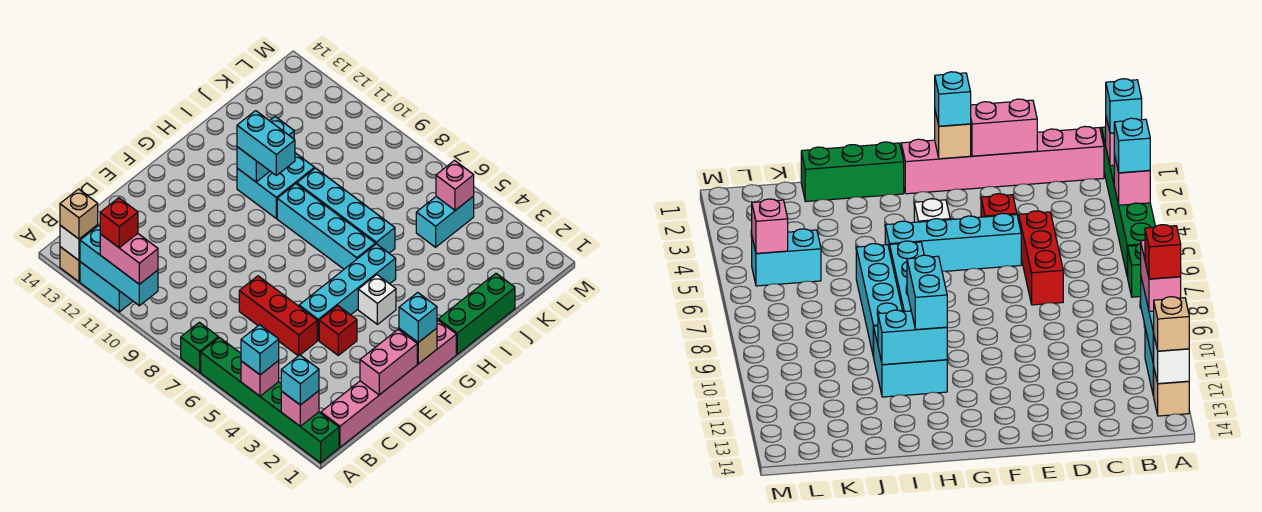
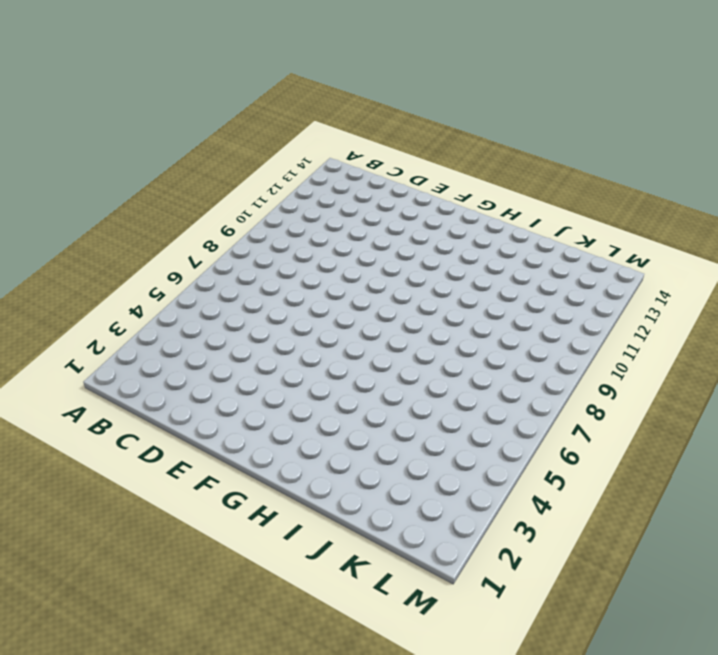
none -> green brick A1:A6 level 1
none -> green brick A7 level 1
none -> cyan brick A11:A12 level 1

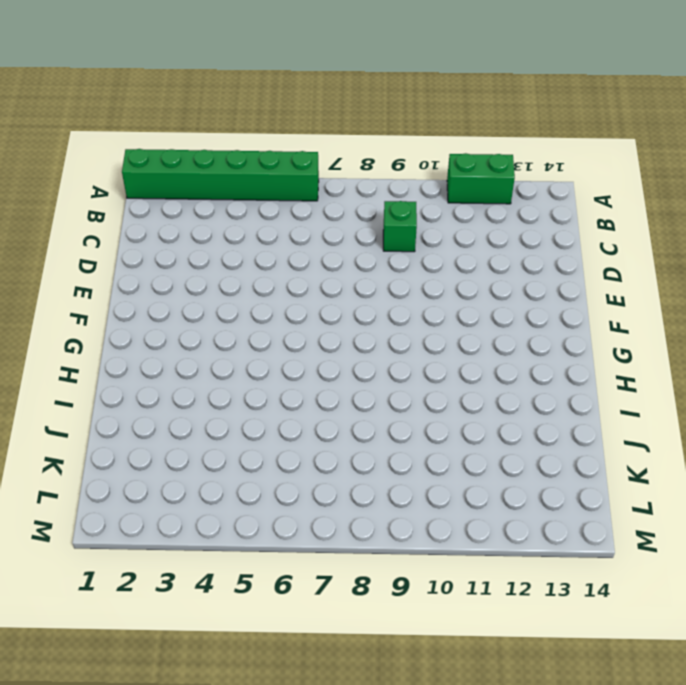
green brick A11:A12 level 1 -> cyan brick A11:A12 level 1
green brick C9 level 1 -> green brick A7 level 1
none -> tan brick A13 level 1
none -> pink brick B1:G1 level 1
none -> red brick D5:D7 level 1

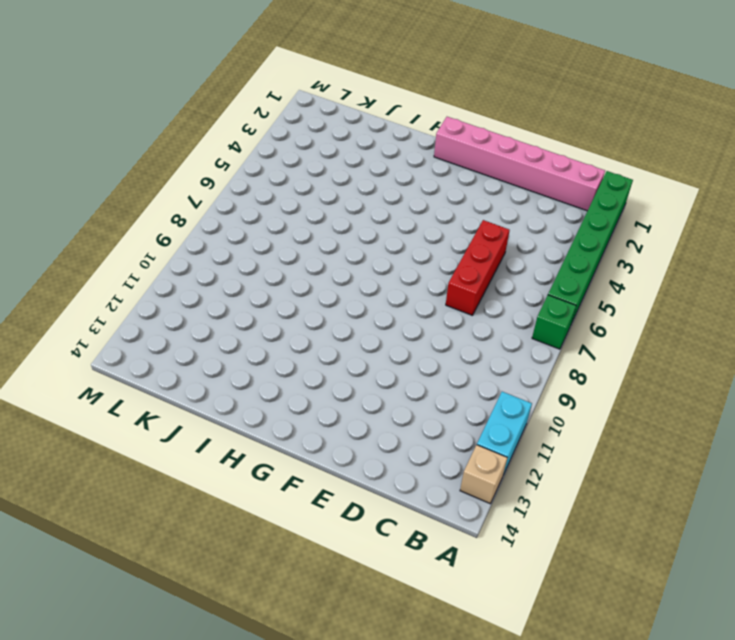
none -> red brick E4 level 1
none -> cyan brick E5:H5 level 1
none -> white brick G4 level 1

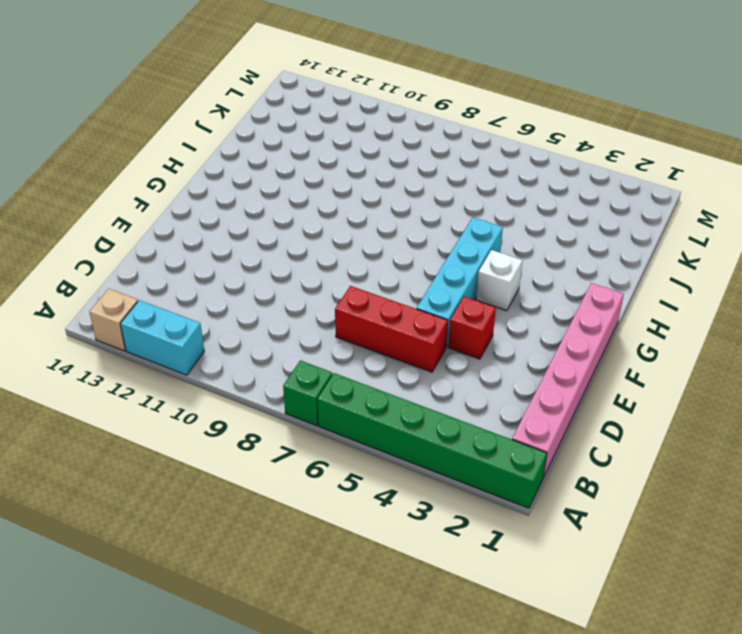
none -> green brick H1:J1 level 1
none -> cyan brick H6:H9 level 1
none -> cyan brick H10:I11 level 1

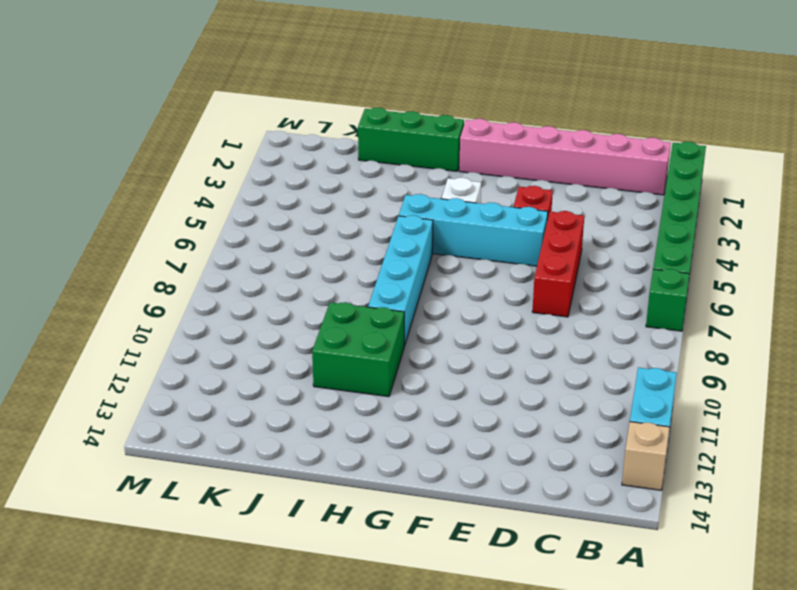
green brick H10:I11 level 1 -> cyan brick H10:I11 level 1
none -> cyan brick I6:I9 level 1
none -> cyan brick K5:L5 level 1
none -> pink brick A2 level 2

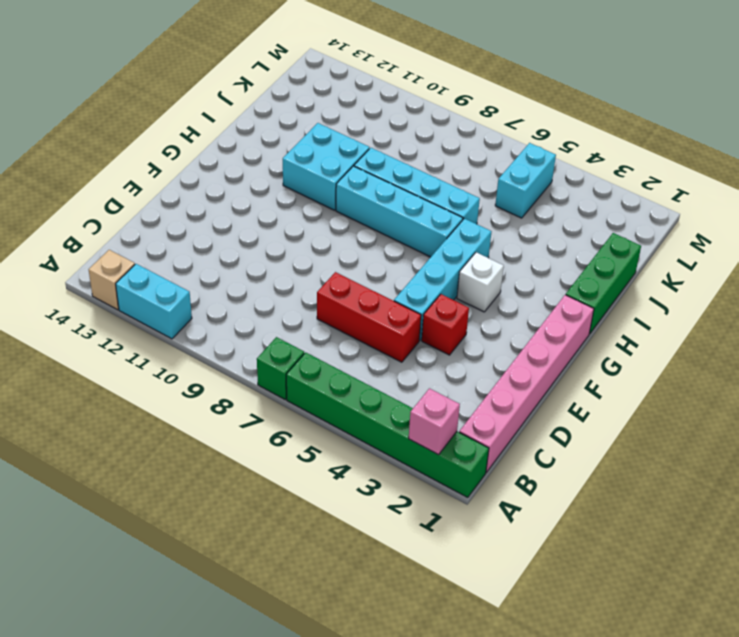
none -> pink brick A4 level 2
none -> cyan brick A10:A12 level 2
none -> white brick A13 level 2

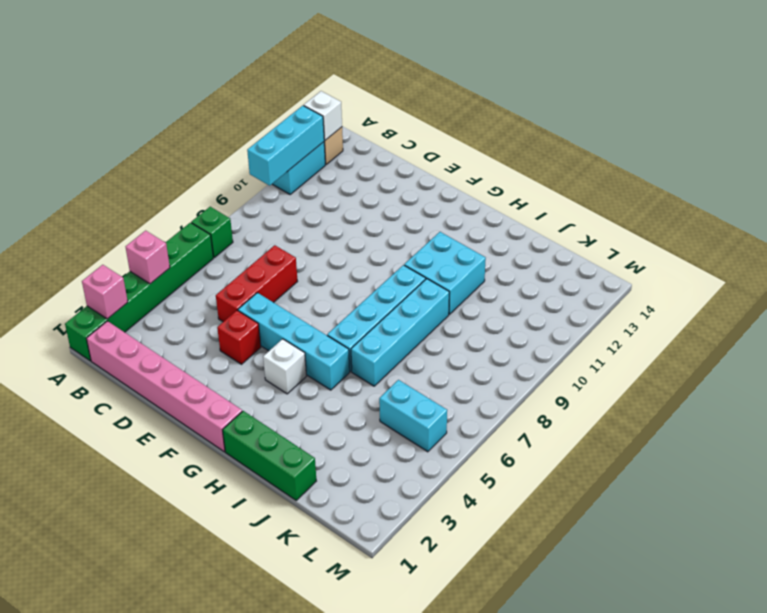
none -> pink brick D1:E1 level 2
none -> tan brick F1 level 2
none -> cyan brick H11:I11 level 2

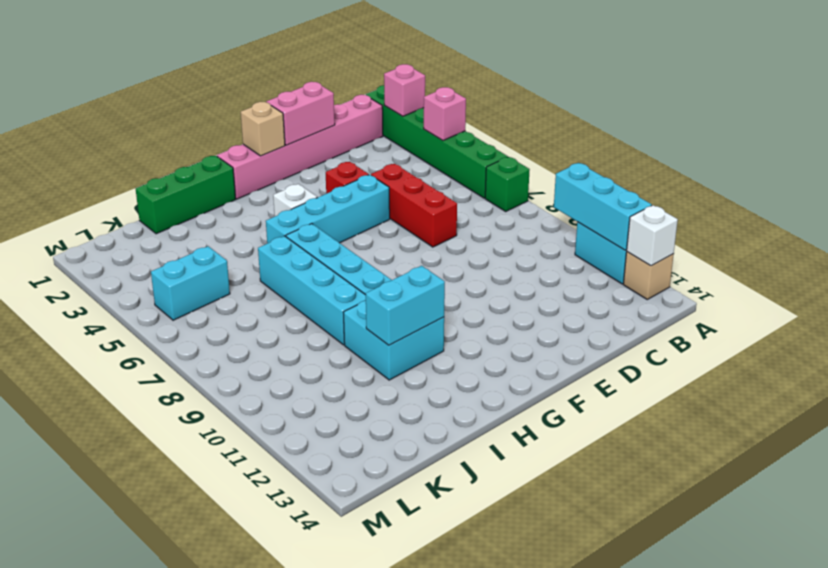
none -> pink brick L5 level 2
none -> cyan brick A2 level 3
none -> cyan brick A4 level 3

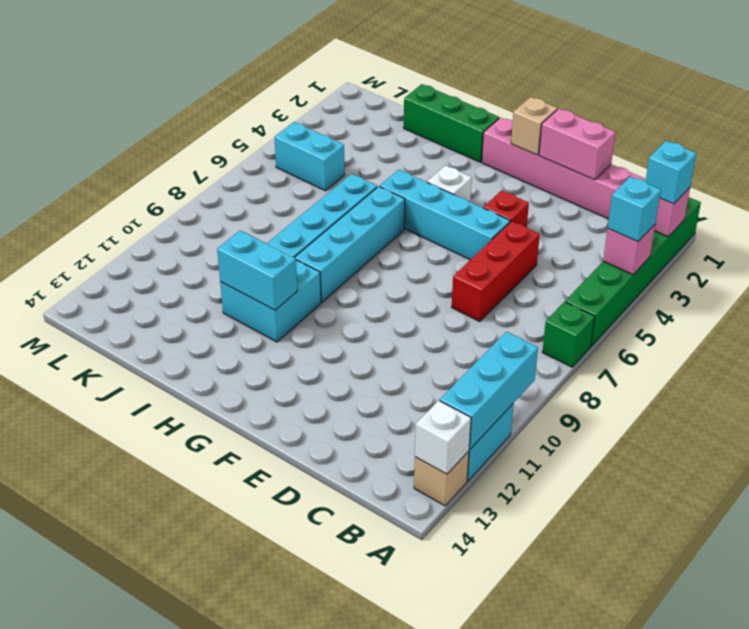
none -> pink brick L5 level 2
none -> pink brick A10:A11 level 3
none -> tan brick A13 level 3

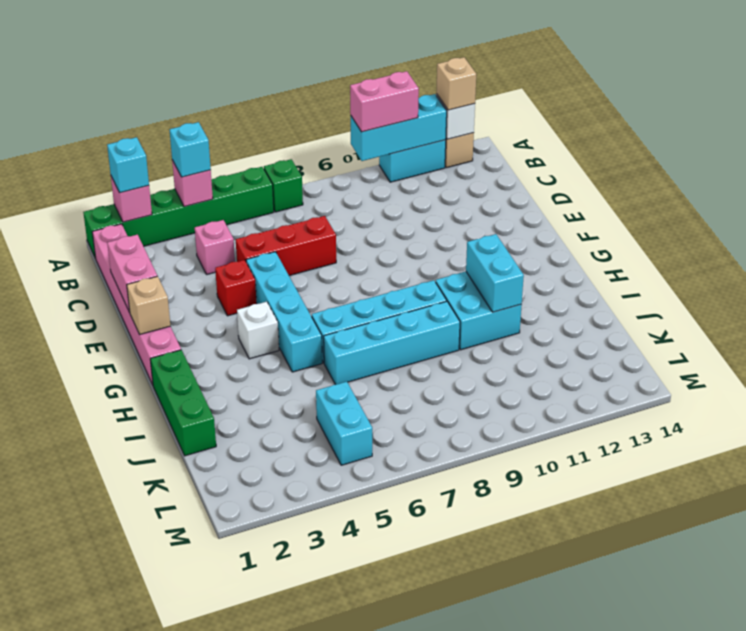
pink brick C4 level 1 -> pink brick L5 level 2
none -> cyan brick F1 level 3
none -> cyan brick H10:H11 level 3
none -> red brick A11 level 4

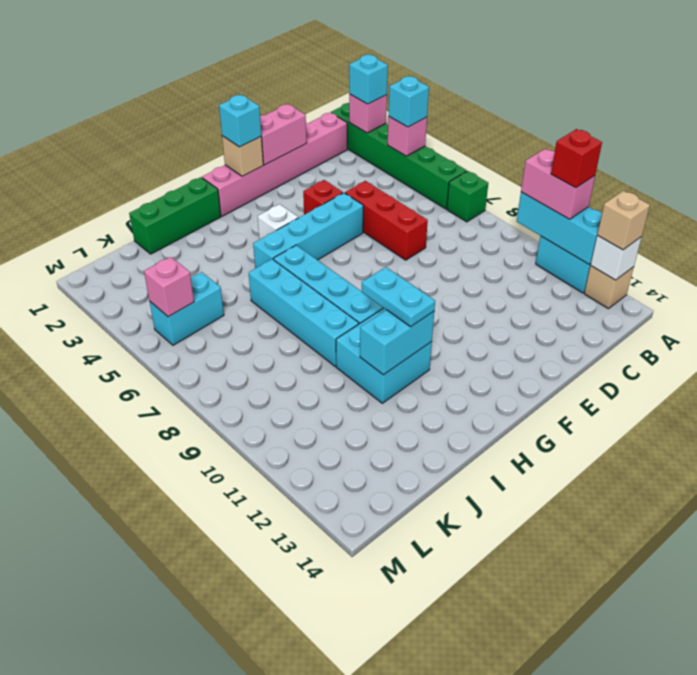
cyan plate H10:H11 level 3 -> cyan brick H10:H11 level 3

